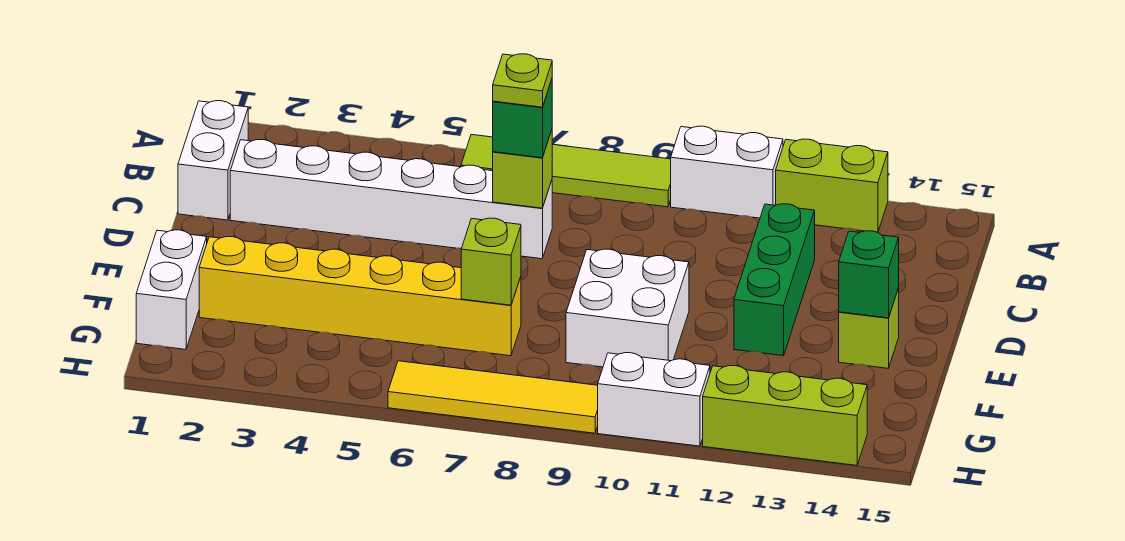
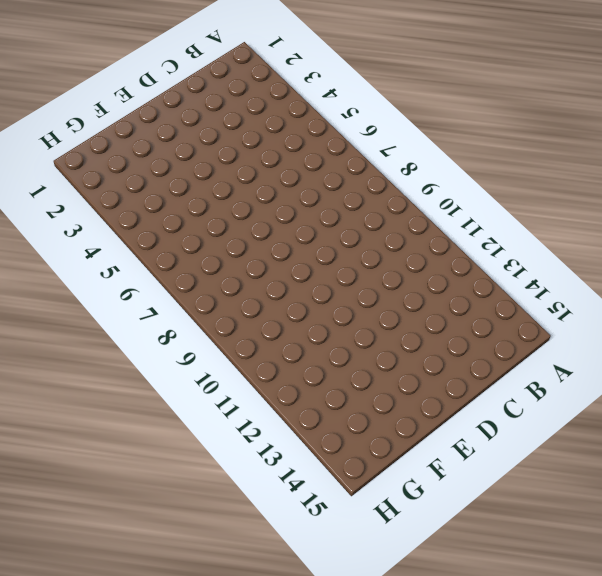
none -> lime tile A6:A9 level 1
none -> white brick A10:A11 level 1
none -> lime brick A12:A13 level 1

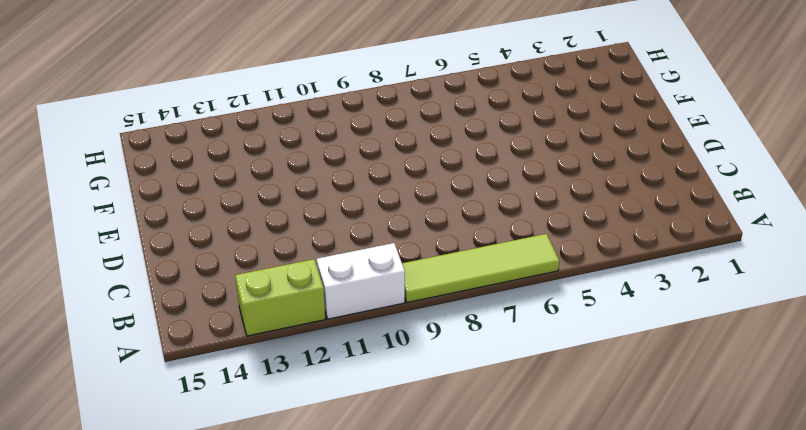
none -> white brick B1:C1 level 1
none -> white brick C2:C7 level 1
none -> green brick C12:E12 level 1

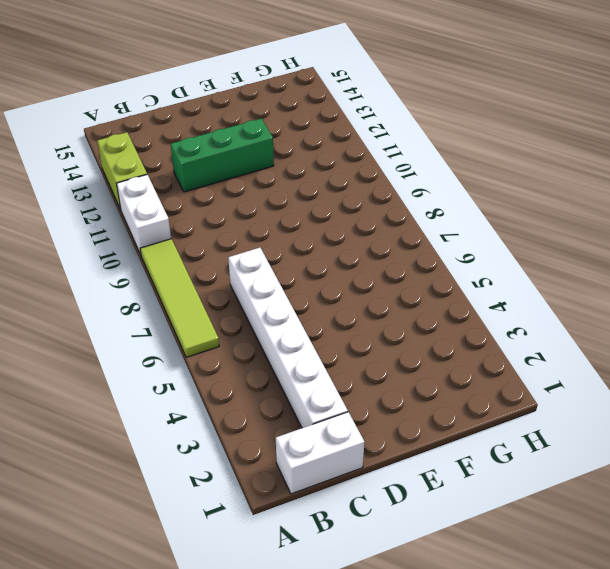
none -> white brick E9:F10 level 1
none -> lime brick E14 level 1
none -> white brick F1:G1 level 1

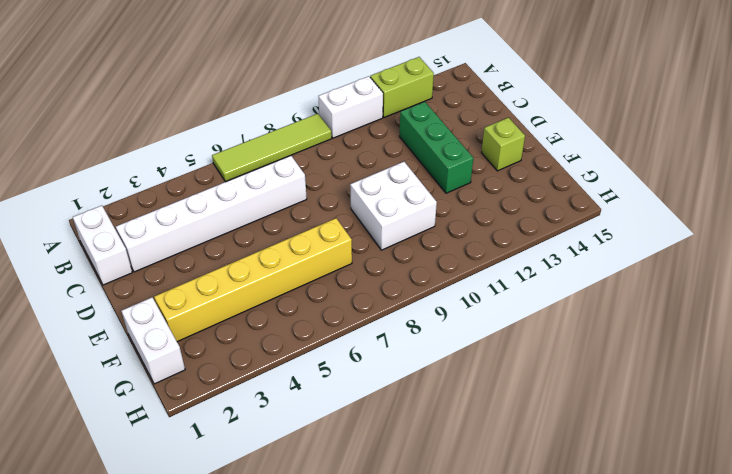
none -> yellow tile H6:H9 level 1
none -> white brick H10:H11 level 1
none -> lime brick H12:H14 level 1

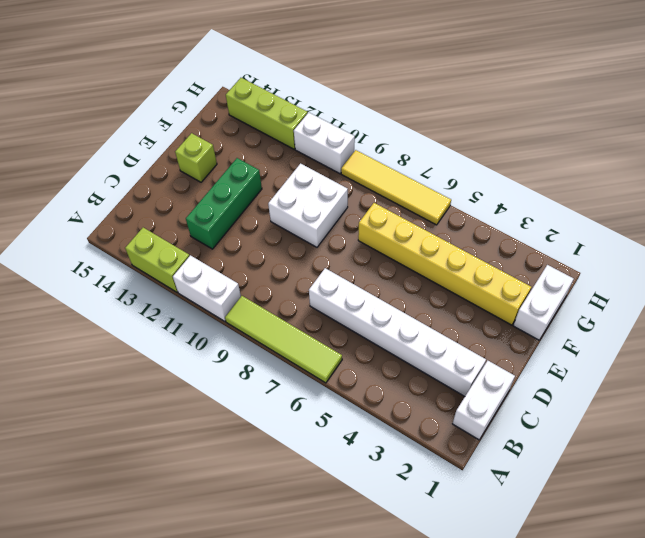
none -> lime brick C7 level 2
none -> green brick E14 level 2
none -> lime brick F7 level 2

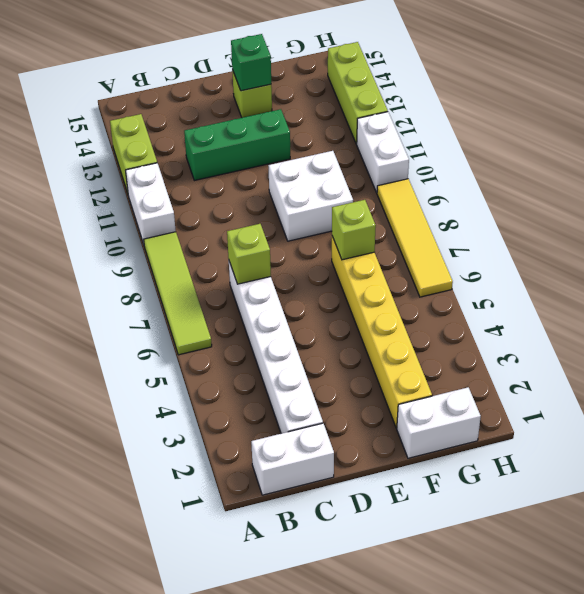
none -> green brick C7 level 3
none -> lime plate C7 level 4

